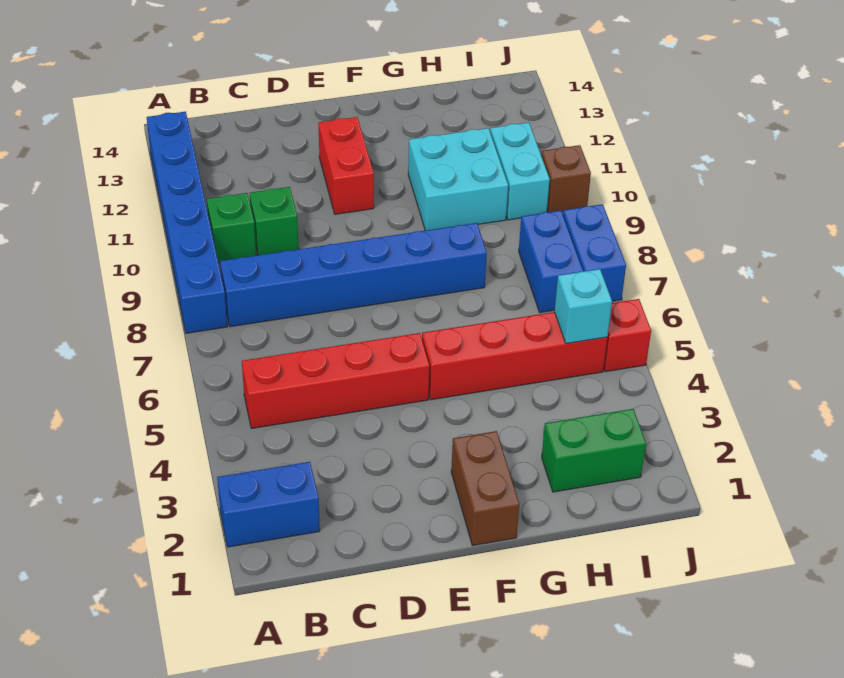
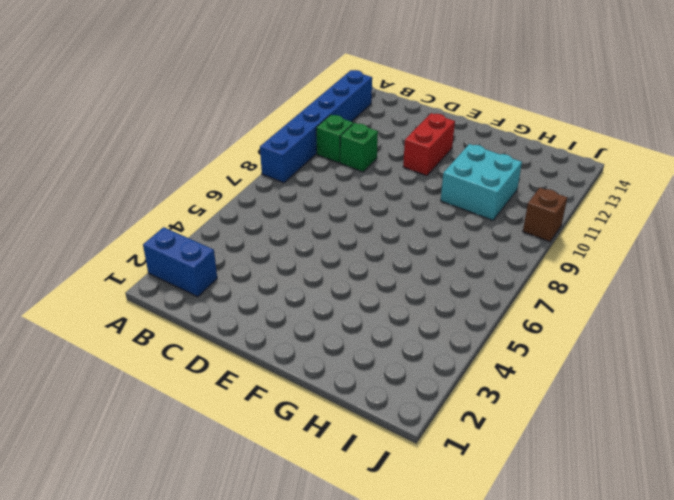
none -> red brick B5:E5 level 1
none -> blue brick B8:G8 level 1
none -> brown brick F1:F2 level 1

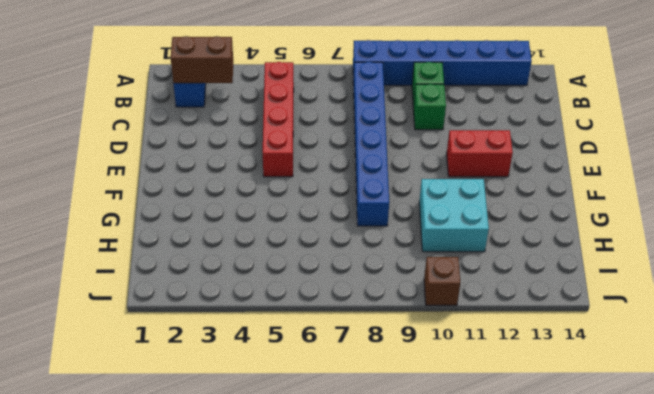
brown brick B2:B3 level 2 -> brown brick F1:F2 level 1
none -> red brick F5:I5 level 1
none -> green brick H2:I2 level 1
none -> blue brick I7:I8 level 1

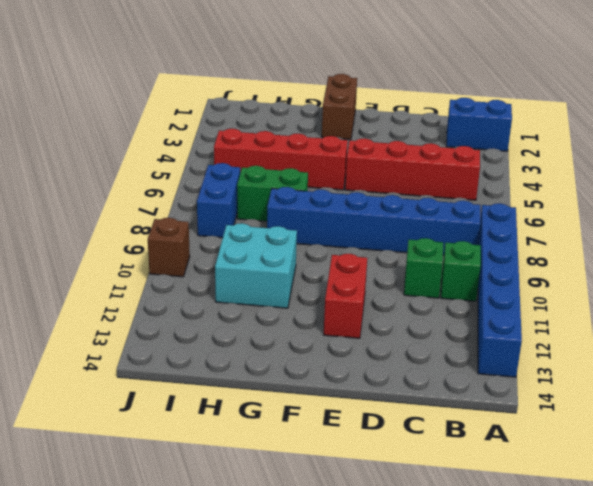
green brick G7:H7 level 1 -> green brick H2:I2 level 1
none -> cyan brick I10:I11 level 1
none -> red brick J5 level 1
none -> blue brick J7:J8 level 1

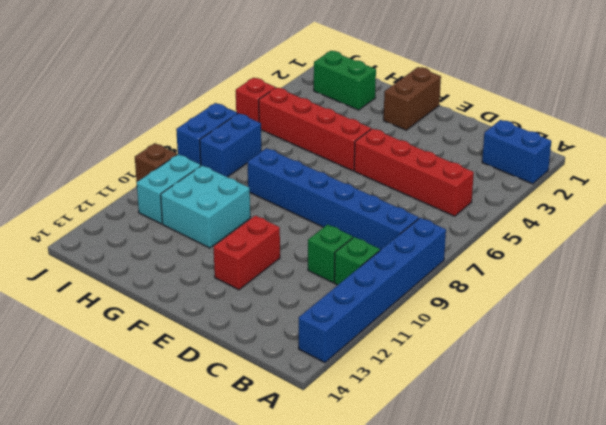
none -> cyan brick I5 level 2

